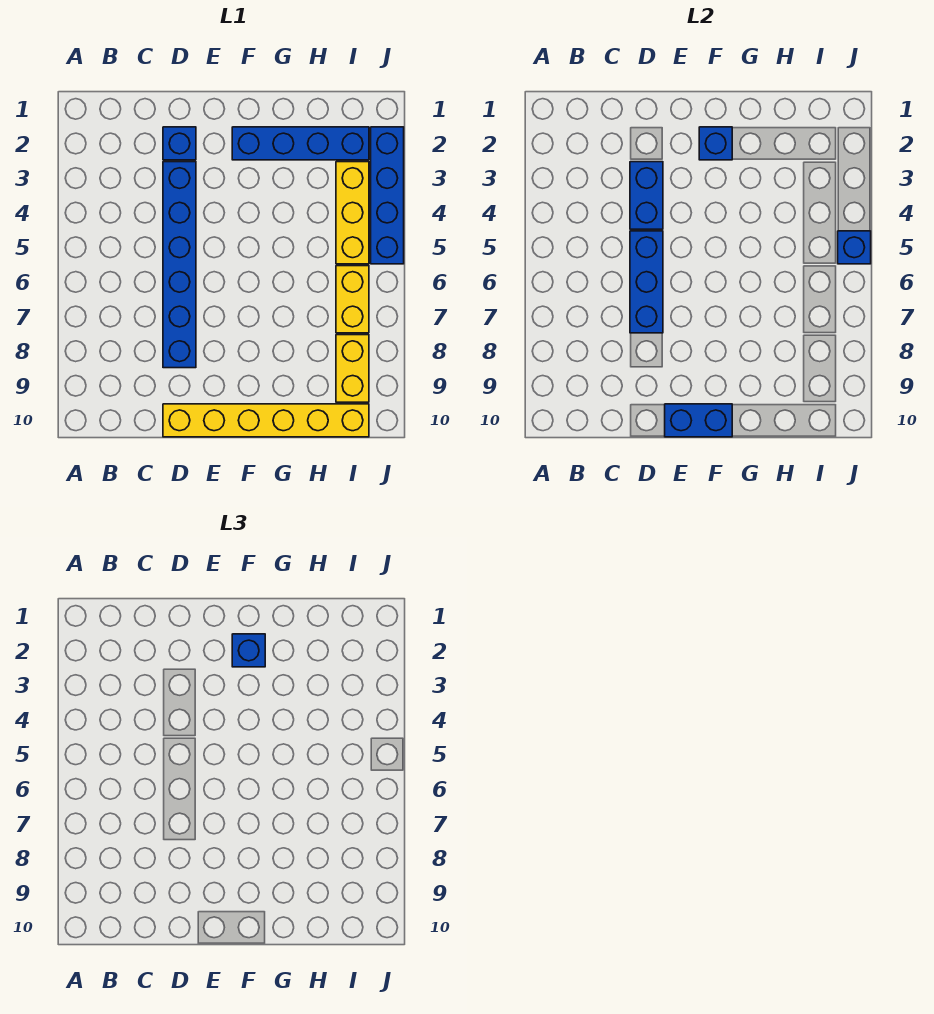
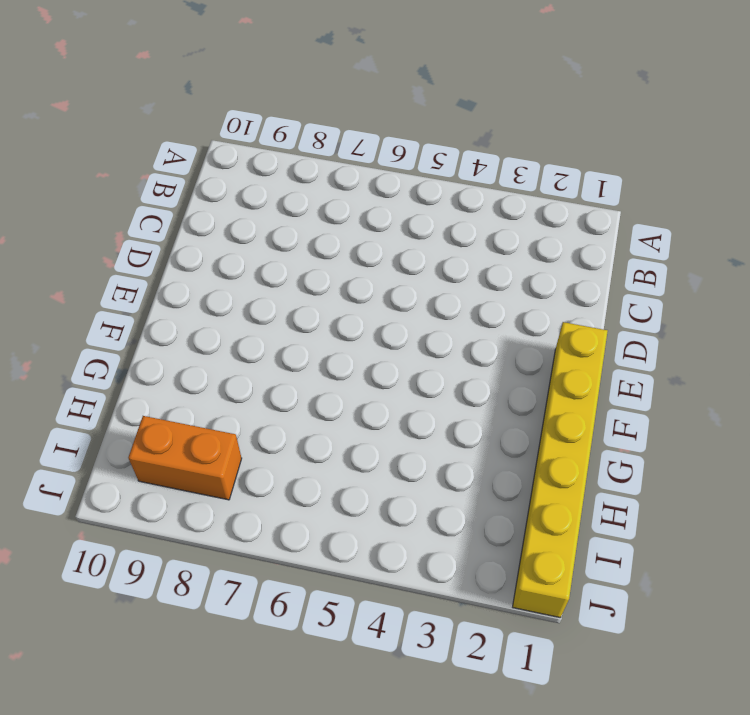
yellow brick E1:J1 level 1 -> yellow brick D10:I10 level 1
orange brick I8:I9 level 1 -> yellow brick I8:I9 level 1
none -> blue brick D2 level 1
none -> blue brick D3:D8 level 1
none -> blue brick F2:I2 level 1

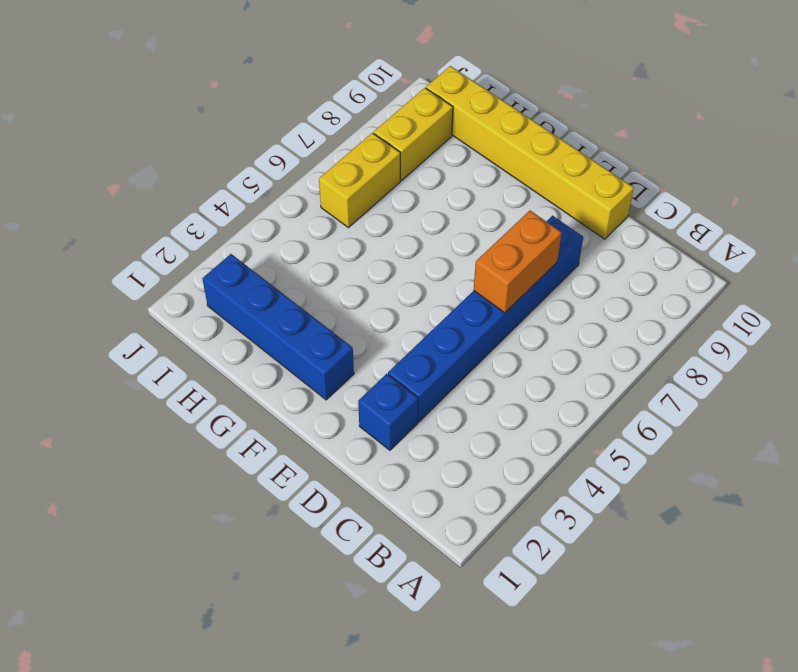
orange brick D6:D7 level 2 -> blue brick D5:D7 level 2
none -> yellow brick I3:I5 level 1
none -> blue brick J2:J5 level 1
none -> blue brick D3:D4 level 2

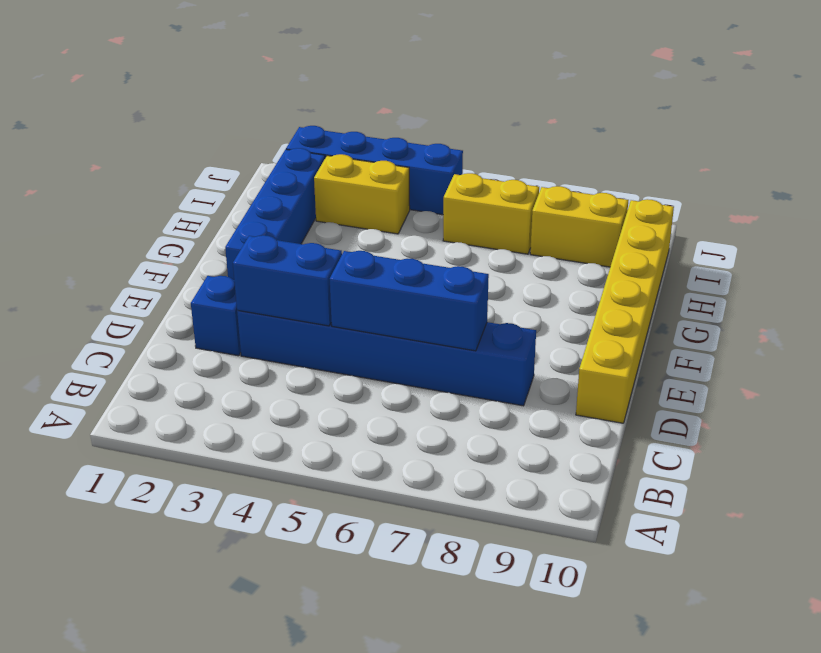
yellow brick I3:I4 level 1 -> yellow brick I3:I5 level 1
none -> blue brick E10:F10 level 2
none -> blue brick F2 level 2
none -> blue brick J5 level 2

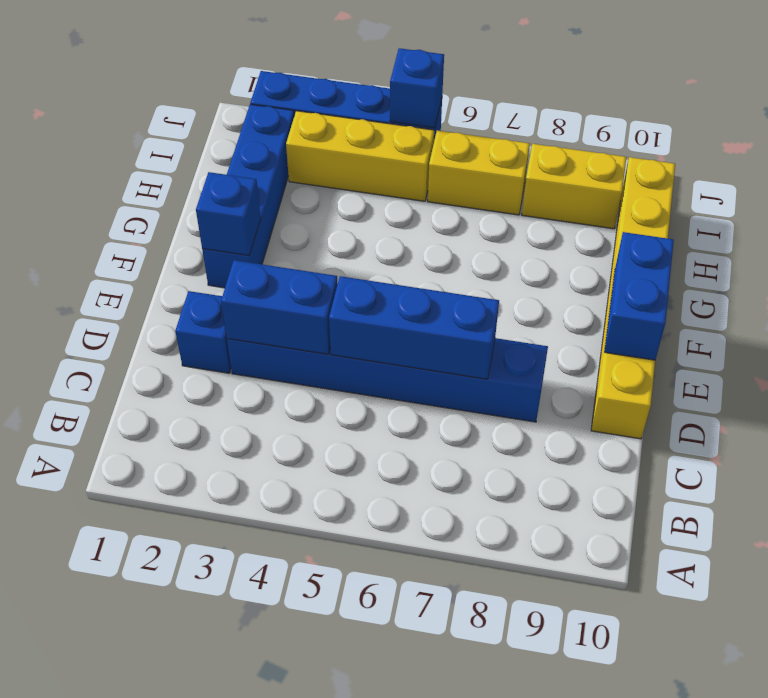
none -> blue brick F2 level 3

